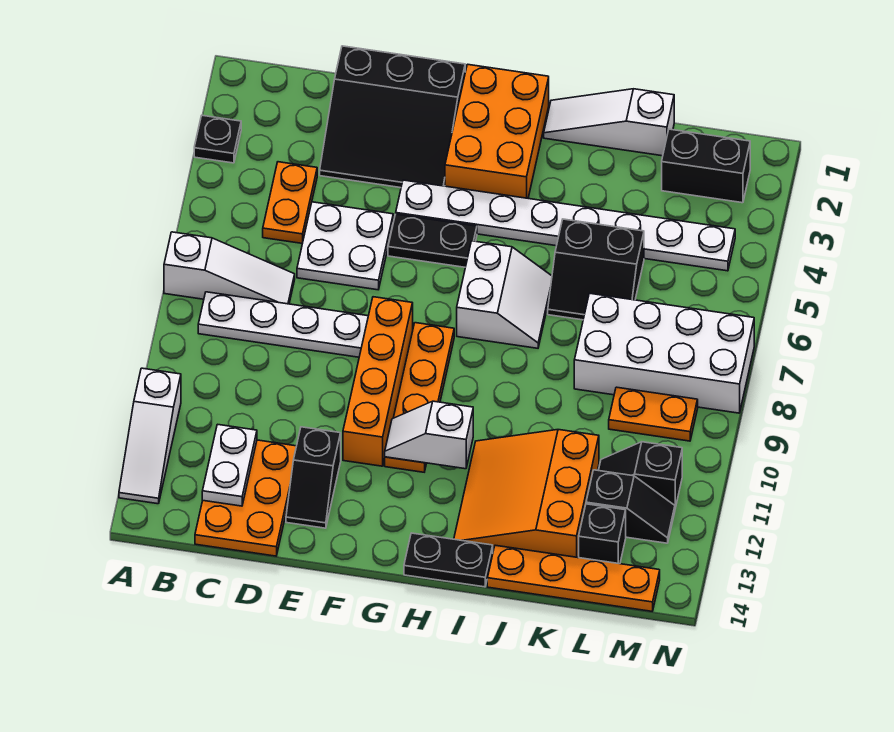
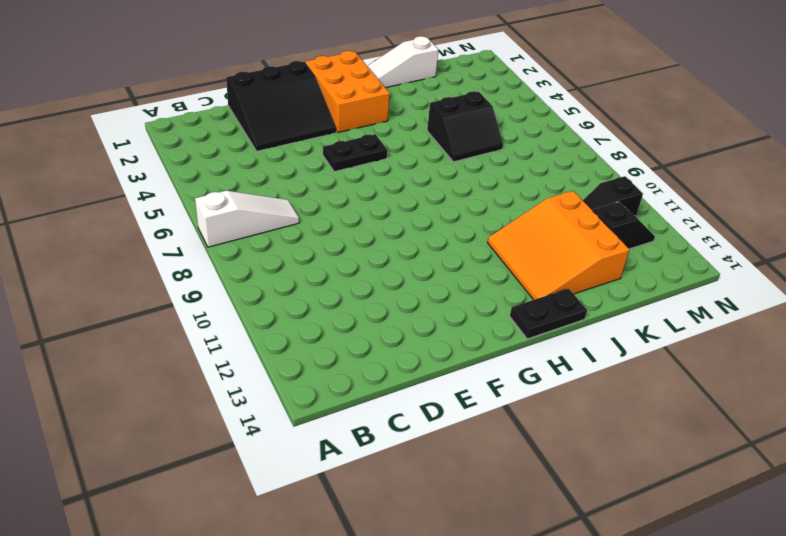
none -> black plate A3 level 1
none -> white slope A11:A13 level 1 top 11
none -> white plate B8:E8 level 1

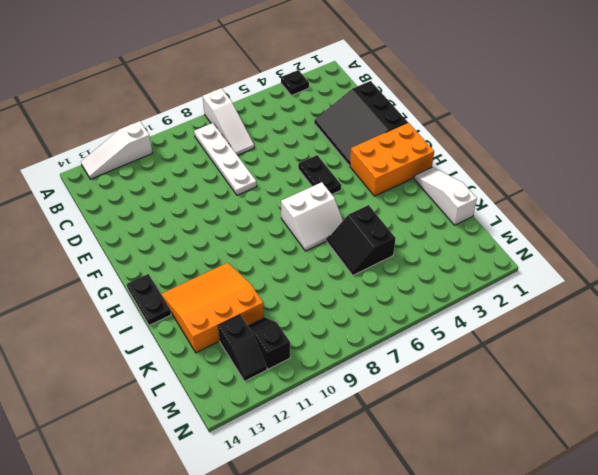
none -> orange plate C4:C5 level 1
none -> orange plate C12:D14 level 1
none -> white plate D5:E6 level 1

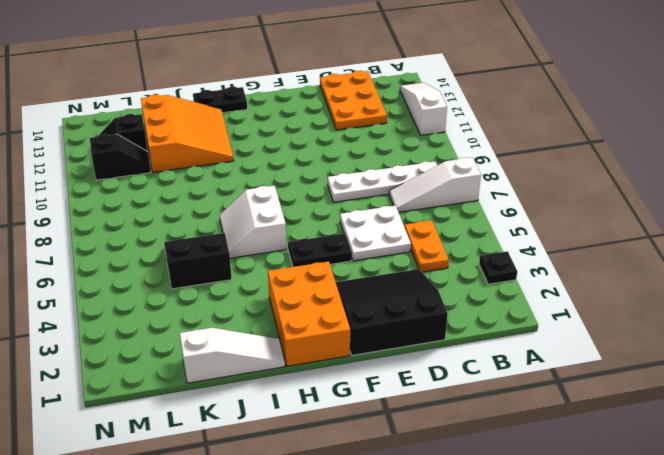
none -> black slope E12:E13 level 1 top 12
none -> white plate F4:M4 level 1
none -> orange brick F8:F11 level 1

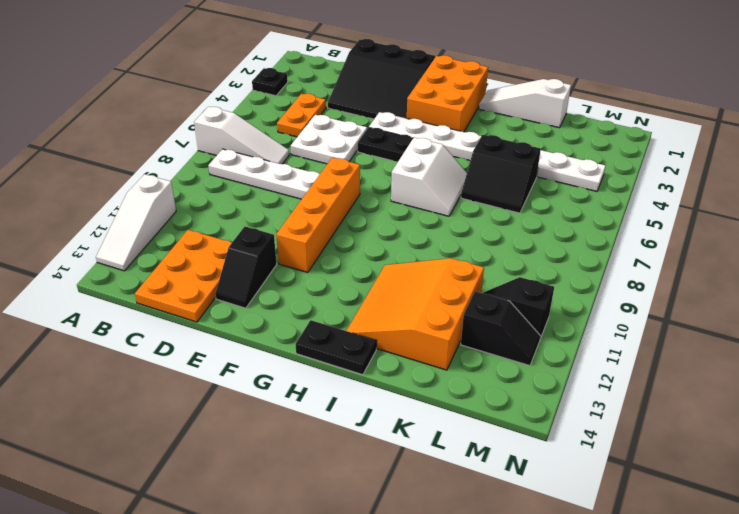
none -> orange plate G8:G11 level 1
none -> orange plate J14:M14 level 1
none -> white brick K7:N8 level 1

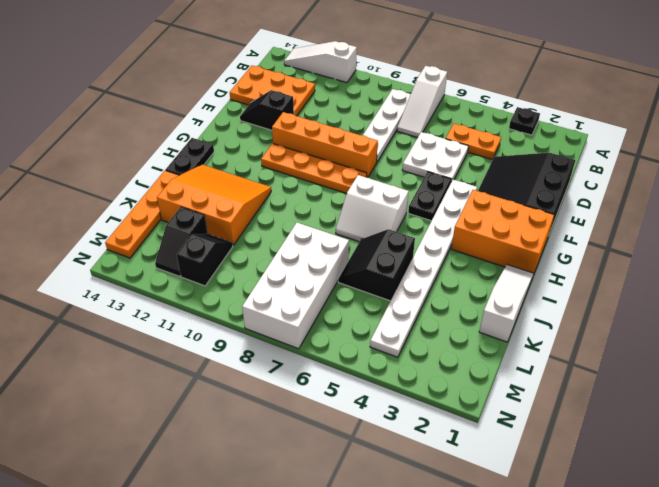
none -> black brick L2:M2 level 1
none -> orange plate L9:M9 level 1
none -> black brick L13 level 1

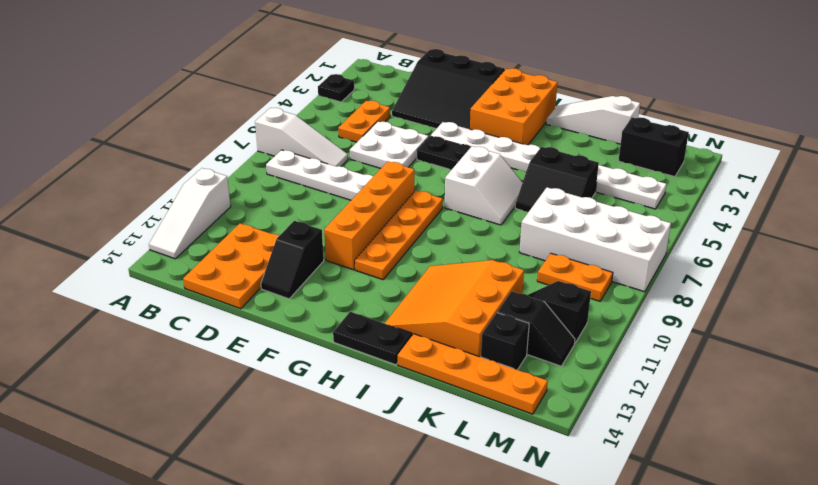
none -> white plate C12:C13 level 2
none -> white slope G11:H11 level 2 top H

